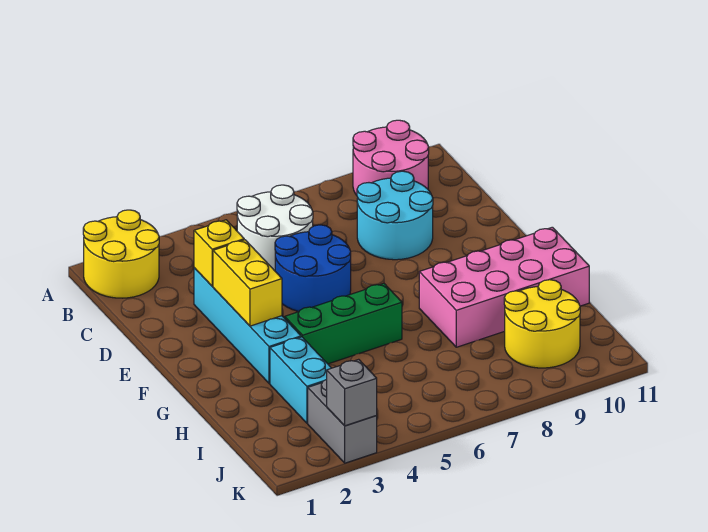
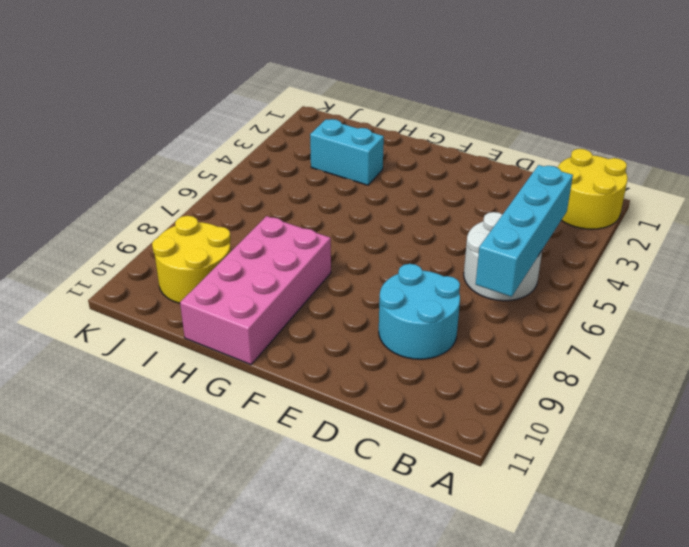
cyan brick B4:B7 level 2 -> cyan brick D3:G3 level 1
none -> pink round brick A9:B10 level 1
none -> blue round brick D5:E6 level 1
none -> green brick G4:G6 level 1

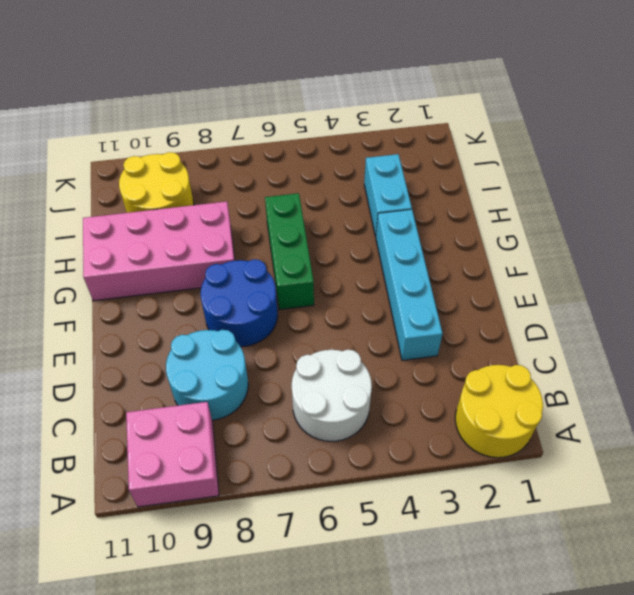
pink brick A9:B10 level 1 -> pink round brick A9:B10 level 1
blue round brick E7:F8 level 1 -> blue round brick D5:E6 level 1
green brick F6:H6 level 1 -> green brick G4:G6 level 1
none -> grey brick J3:K3 level 1
none -> yellow brick D3 level 2
none -> yellow brick E3:F3 level 2

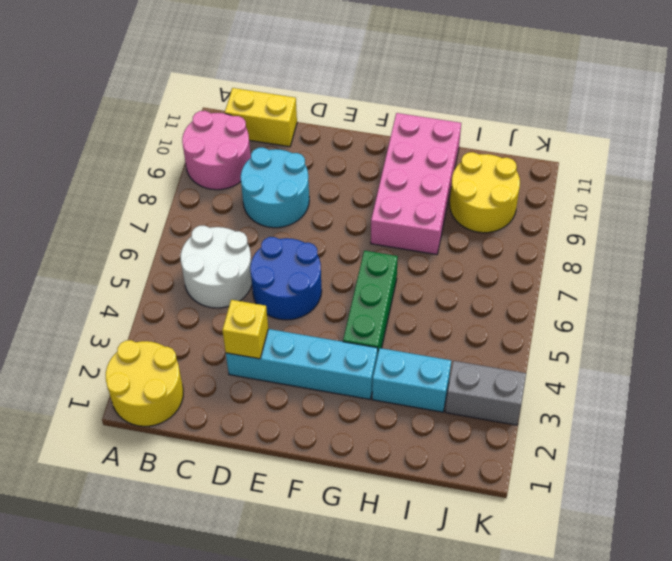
yellow brick B11:C11 level 1 -> yellow brick E3:F3 level 2
none -> grey brick K3 level 2

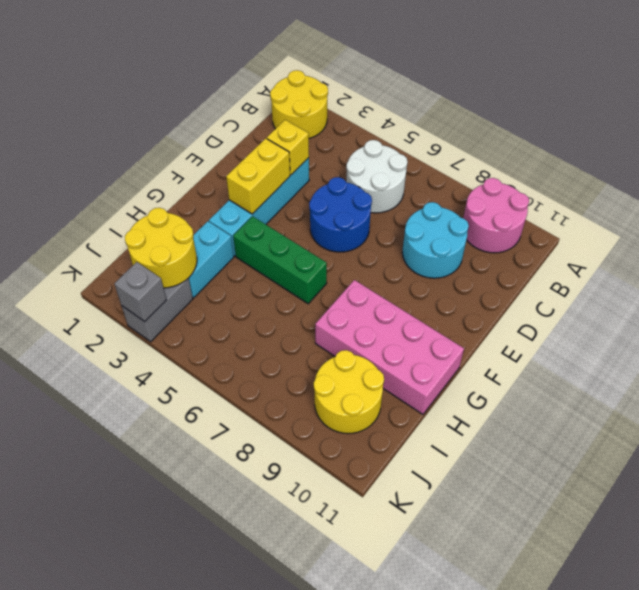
yellow round brick I2:J3 level 2 -> none

